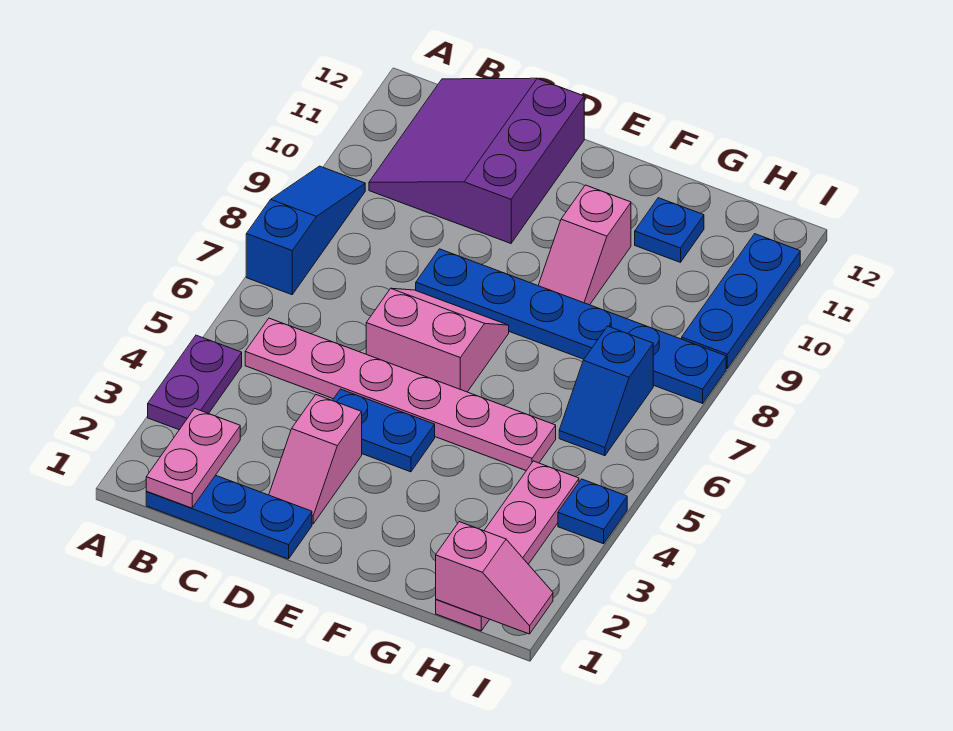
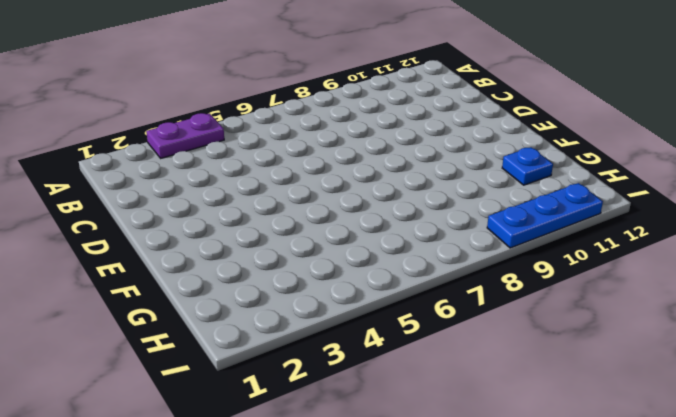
none -> blue slope A7:A9 level 1 top 7
none -> blue plate B1:D1 level 1
none -> pink plate B5:G5 level 1

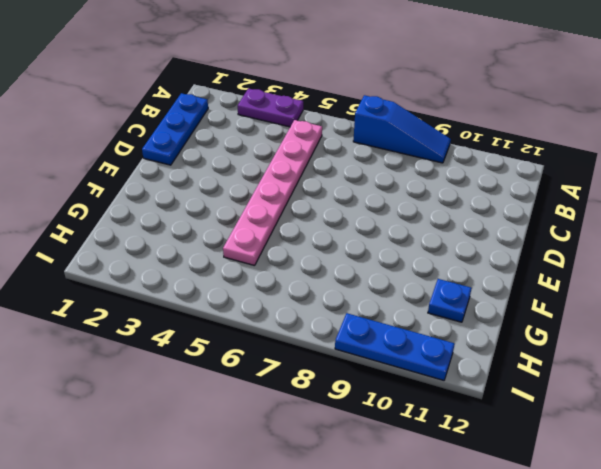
none -> purple slope B10:D12 level 1 top D
none -> pink slope D2:D3 level 1 top 3
none -> blue plate D4:E4 level 1

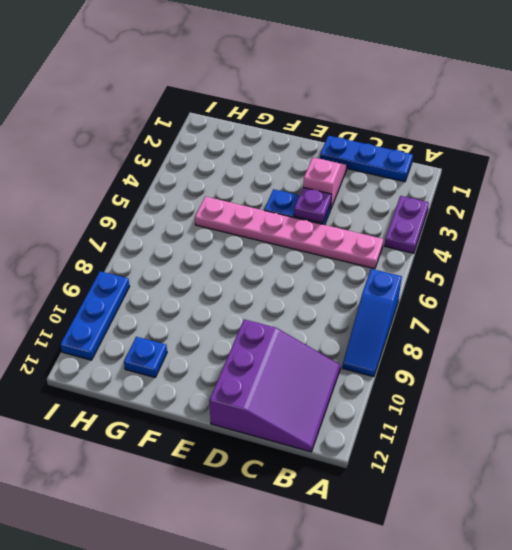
purple plate D4 level 2 -> none
none -> pink slope D6:E7 level 1 top 6
none -> blue plate D8:I8 level 1
none -> pink slope F9:F10 level 1 top 10

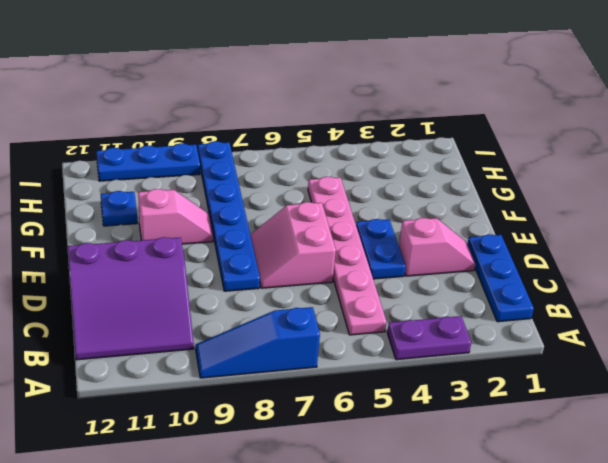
none -> pink plate H1:H4 level 1
none -> blue slope H6:H7 level 1 top 7
none -> blue plate I4 level 1

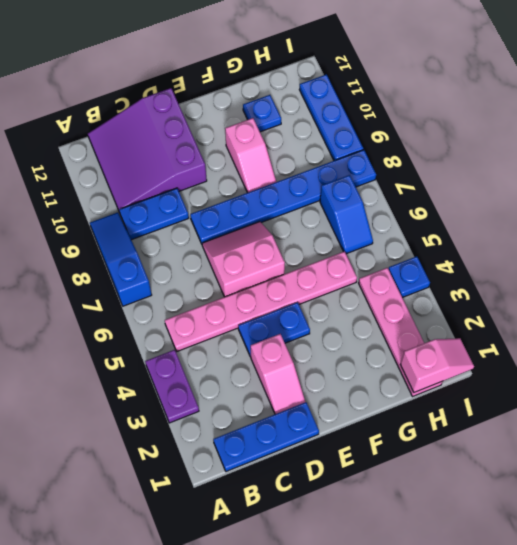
blue plate B9:C9 level 1 -> none
none -> pink plate B1:B2 level 2

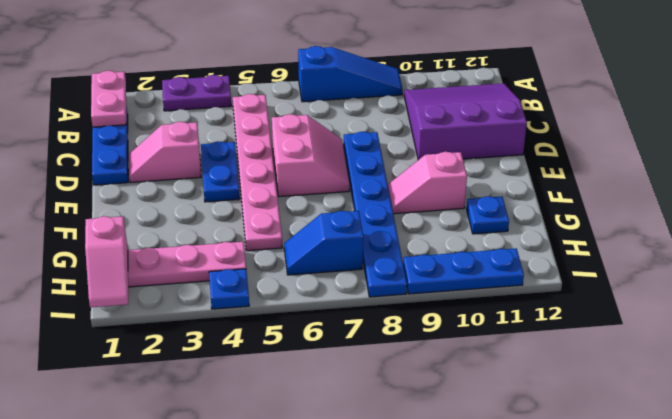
pink plate A1:B1 level 2 -> pink plate B1:B2 level 2

